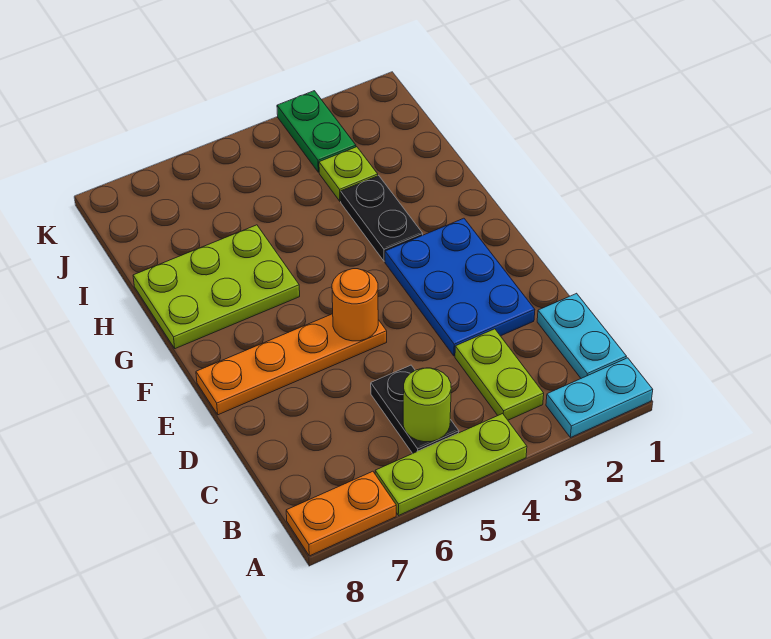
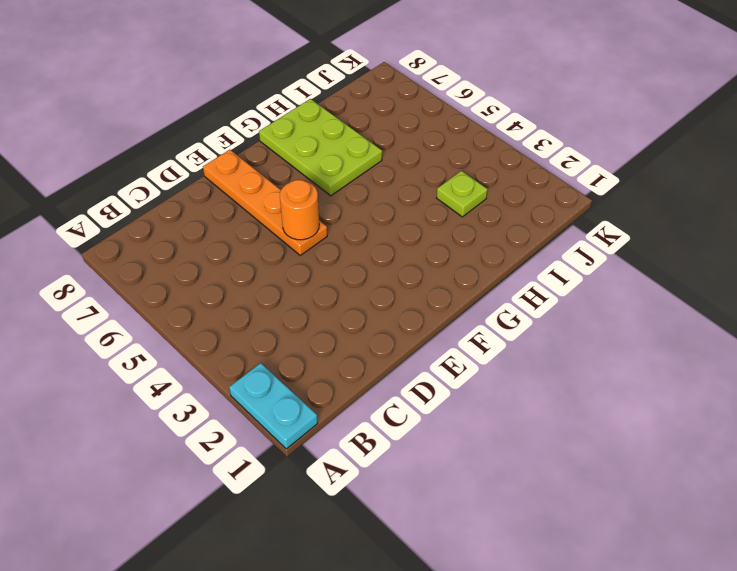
none -> lime plate A4:A6 level 1
none -> orange plate A7:A8 level 1
none -> cyan plate B1:C1 level 1

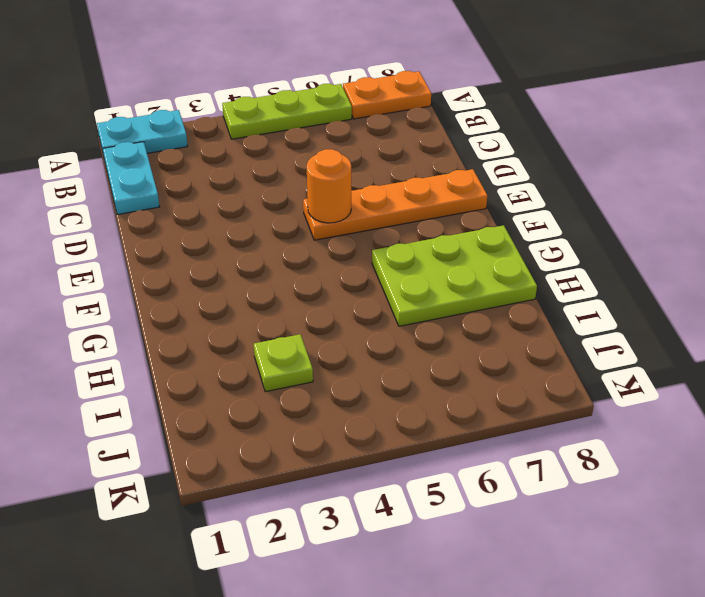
none -> lime plate B3:C3 level 1
none -> black plate B5:C5 level 1
none -> blue plate D2:F3 level 1

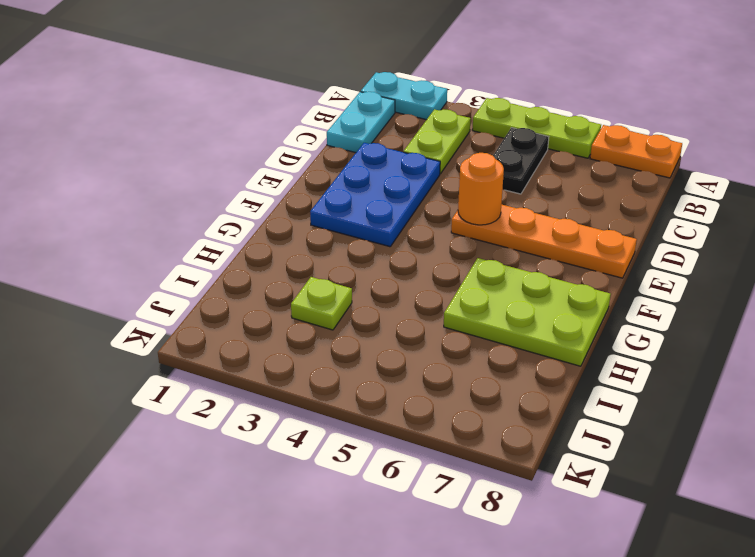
none -> black plate G3:H3 level 1
none -> green plate J3:K3 level 1
none -> lime round brick B5 level 2

